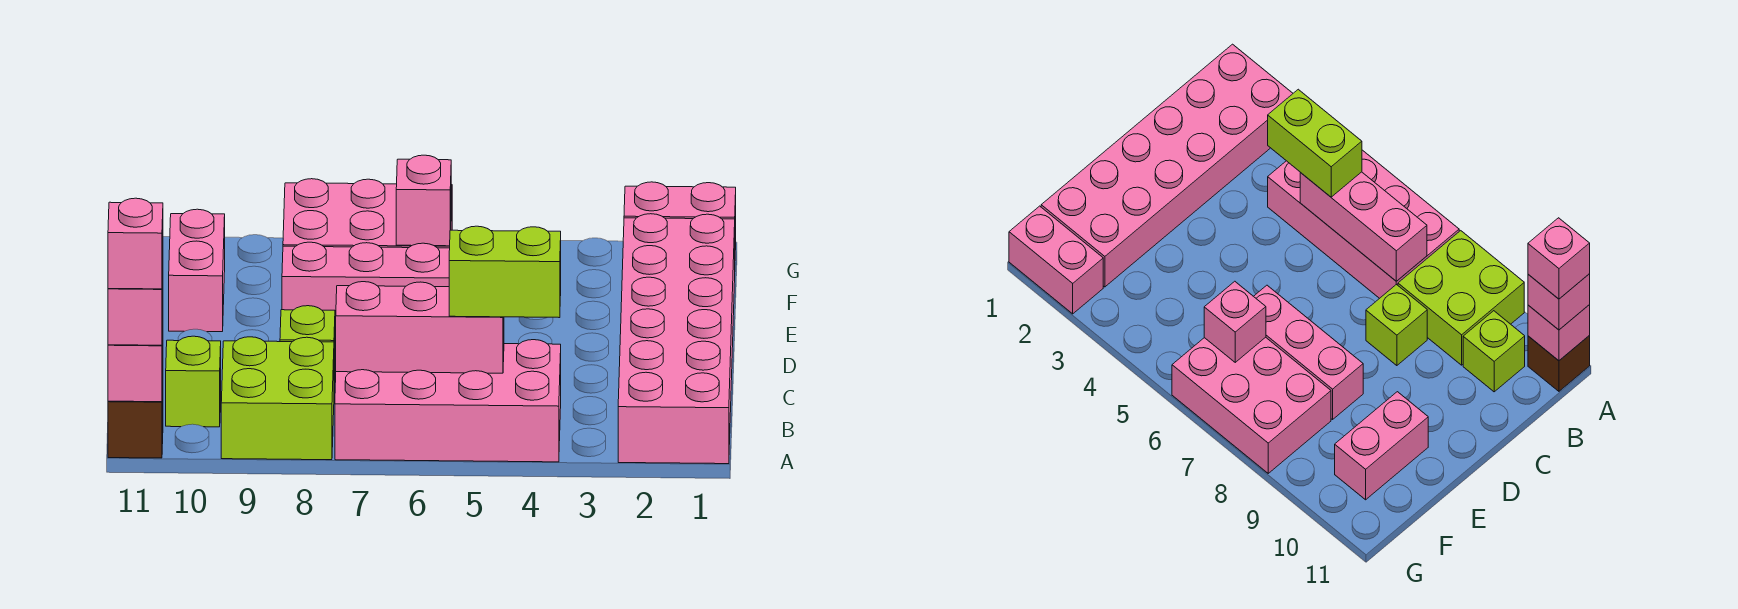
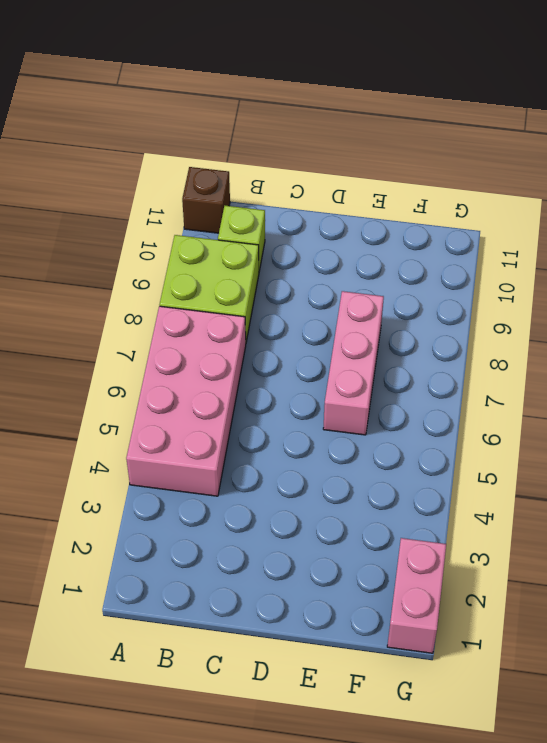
none -> pink brick A1:F2 level 1
none -> lime brick C8 level 1
none -> pink brick E10:F10 level 1

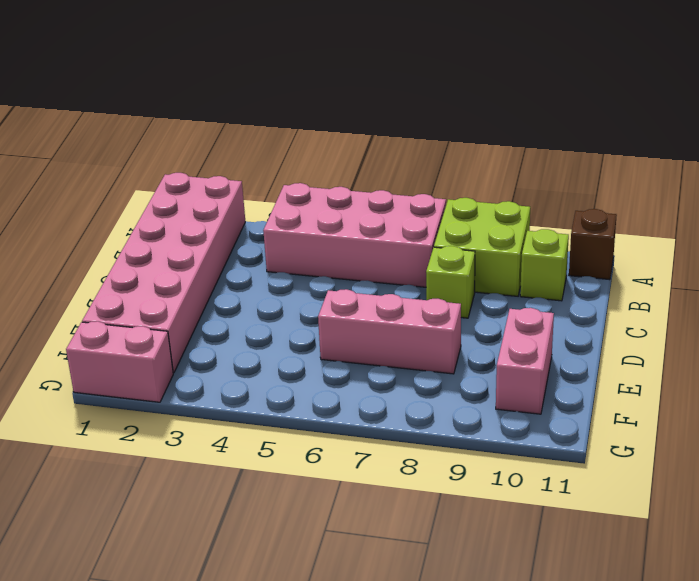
none -> pink brick F6:G8 level 1
none -> pink brick A11 level 2
none -> pink brick B5:B7 level 2

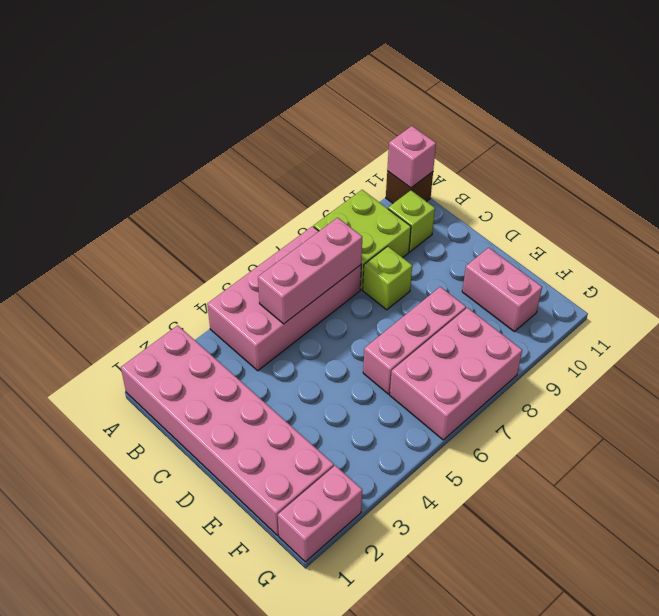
none -> pink brick F6 level 2
none -> pink brick A11 level 3
none -> lime brick B4:B5 level 3

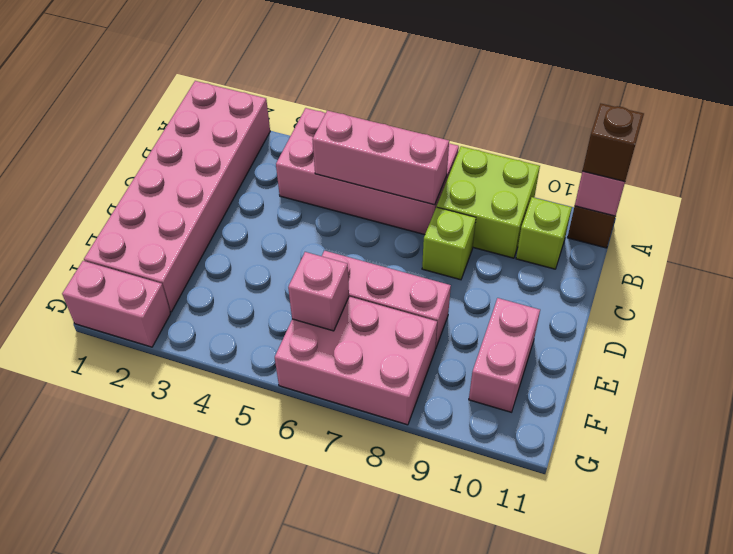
brown brick A11 level 3 -> pink brick A11 level 3
none -> lime brick B4:B5 level 3
none -> pink brick A11 level 4

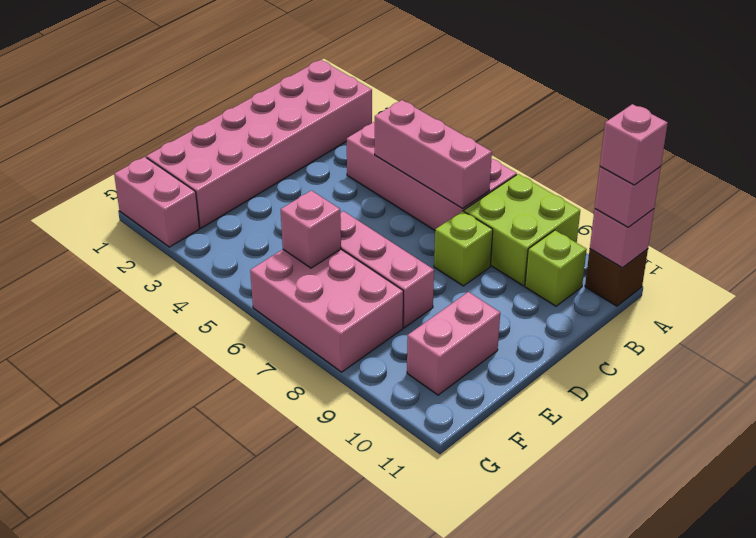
none -> lime brick B4:B5 level 3

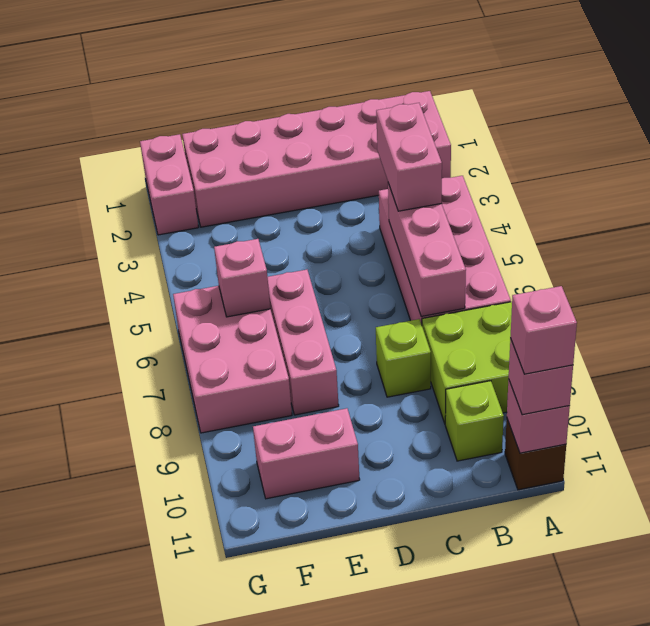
pink brick B4:B5 level 3 -> lime brick B4:B5 level 3

